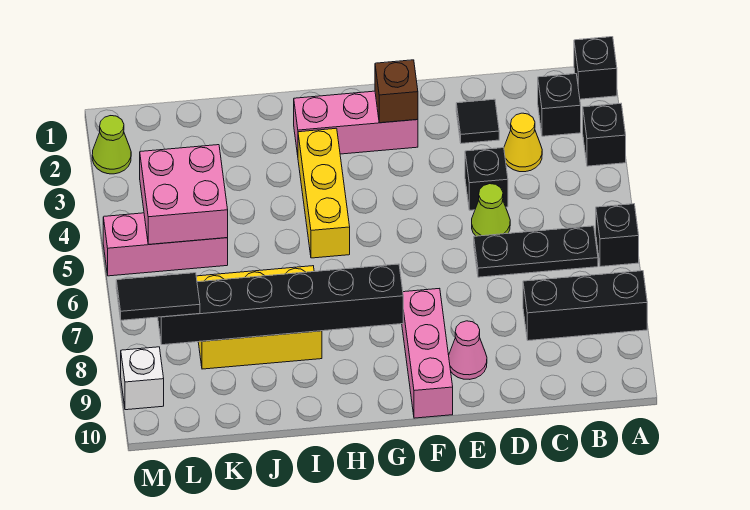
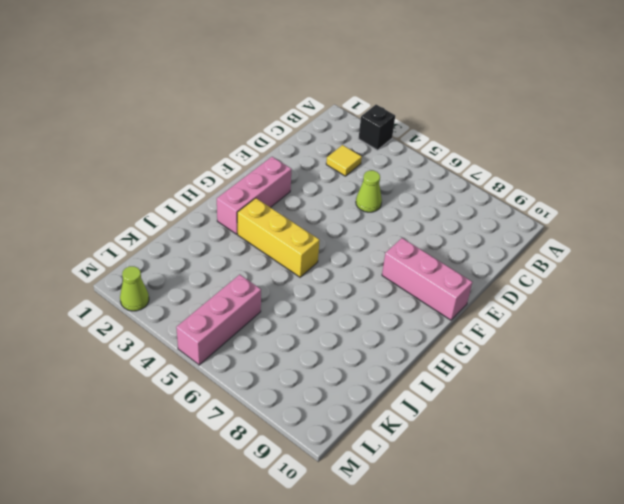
yellow tile C3 level 1 -> yellow cone C3 level 1
none -> black brick A1 level 1
none -> black brick A6 level 1
none -> black brick A8:C8 level 1

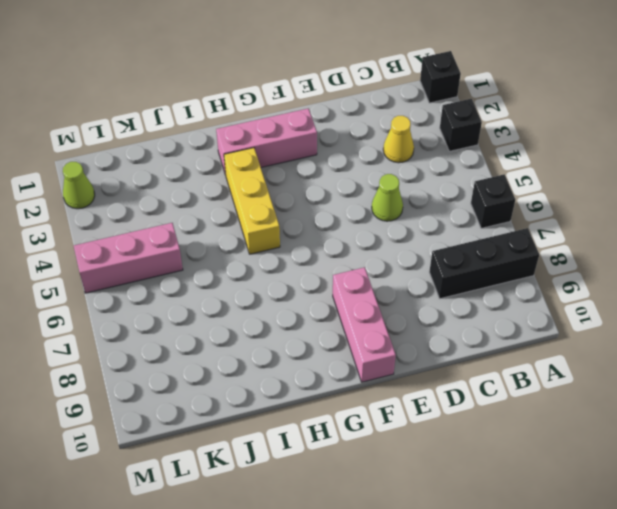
none -> black brick B2 level 1
none -> black plate B6:D6 level 1
none -> black tile D2 level 1

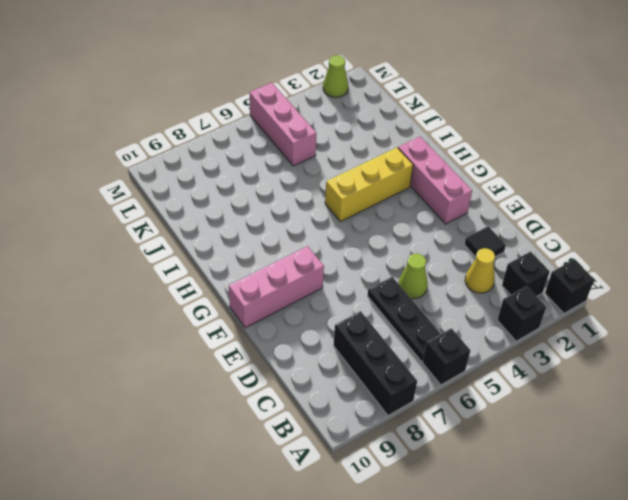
none -> black brick D4 level 1
none -> pink cone E9 level 1
none -> yellow brick I7:K8 level 1

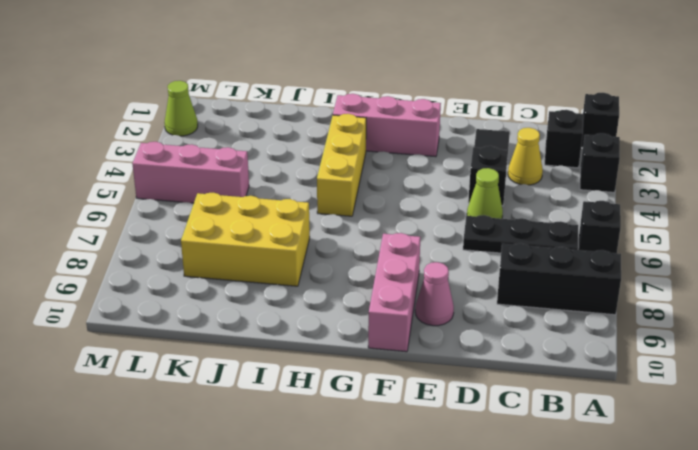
none -> white brick M9 level 1
none -> brown brick F2 level 2
none -> black brick G8:L8 level 2

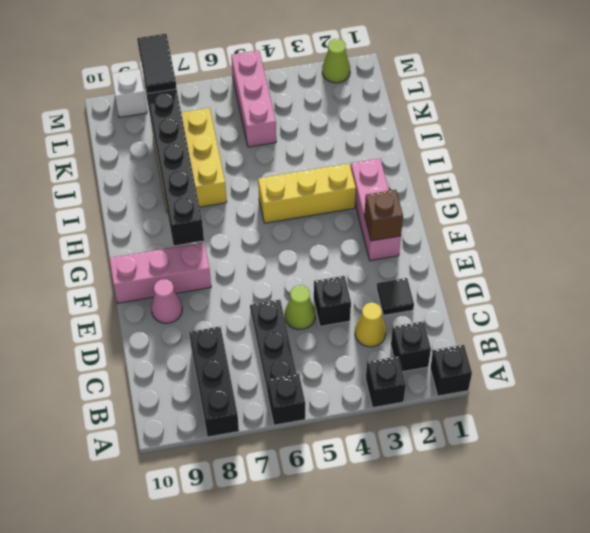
none -> pink brick K4:L5 level 2

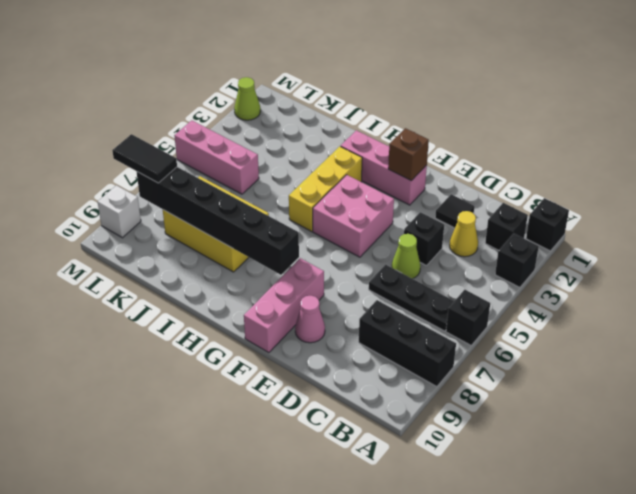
pink brick F4:G5 level 1 -> pink brick K4:L5 level 2

